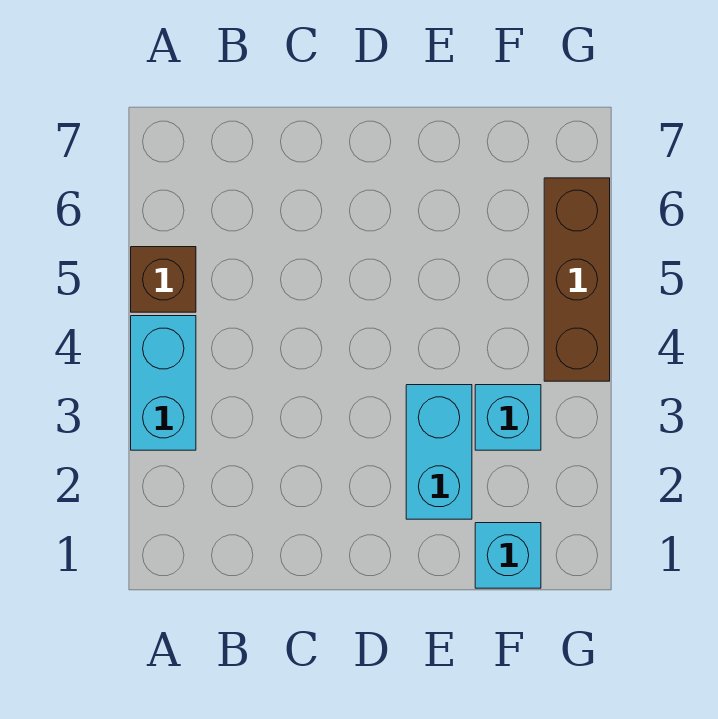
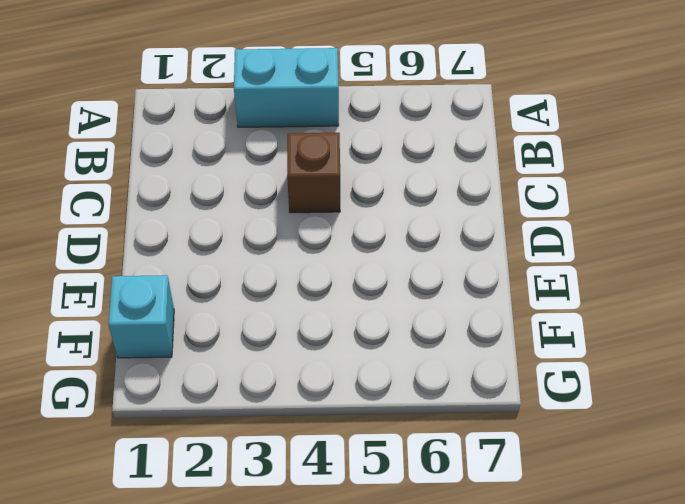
brown brick C4 level 1 -> brown brick A5 level 1
none -> cyan brick E2:E3 level 1
none -> cyan brick F3 level 1

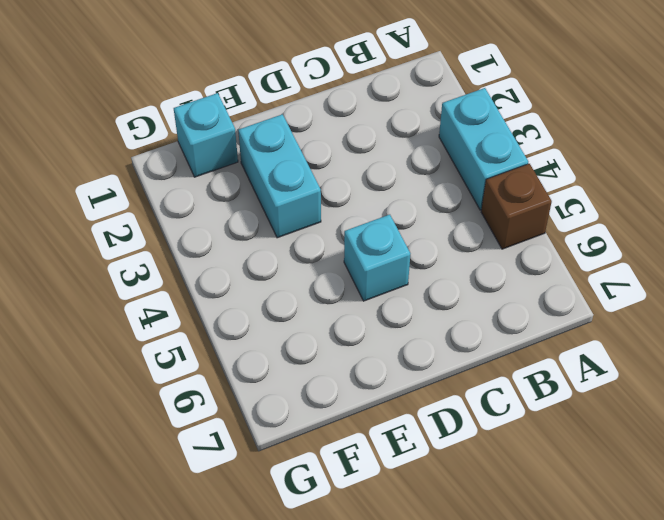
cyan brick D5 level 1 -> cyan brick F3 level 1
none -> brown brick G4:G6 level 1

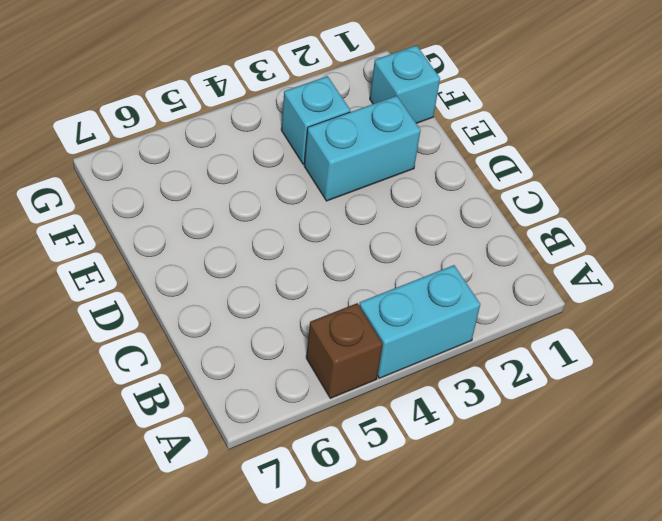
none -> brown brick G4:G6 level 1

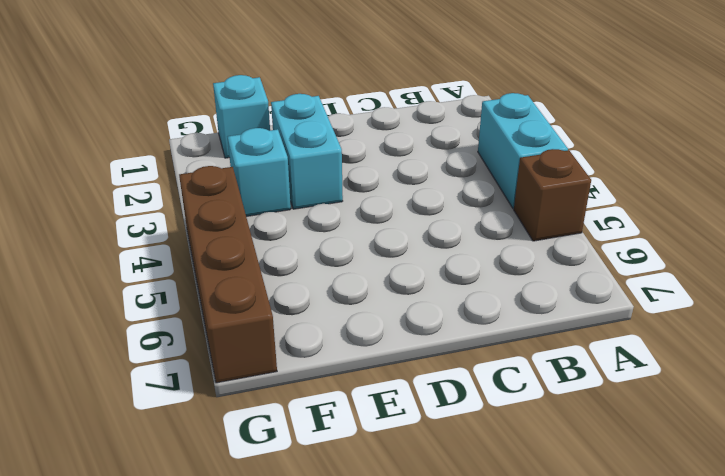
brown brick G4:G7 level 1 -> brown brick G4:G6 level 1

